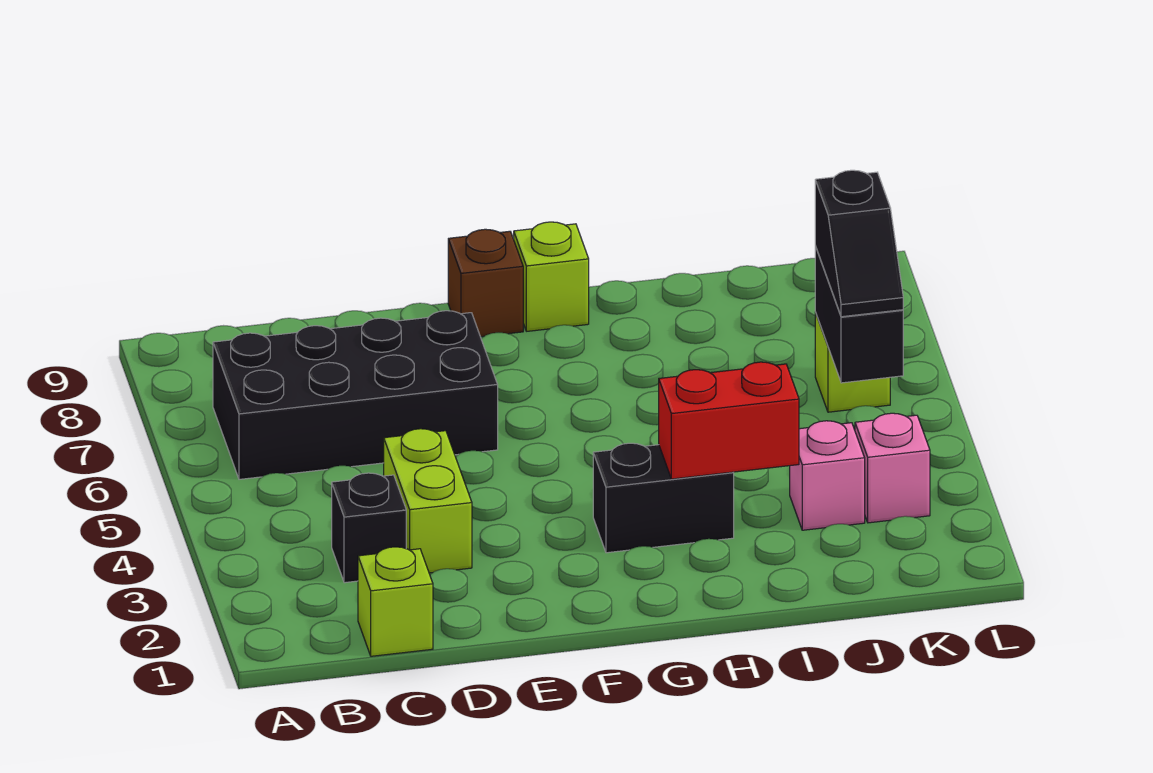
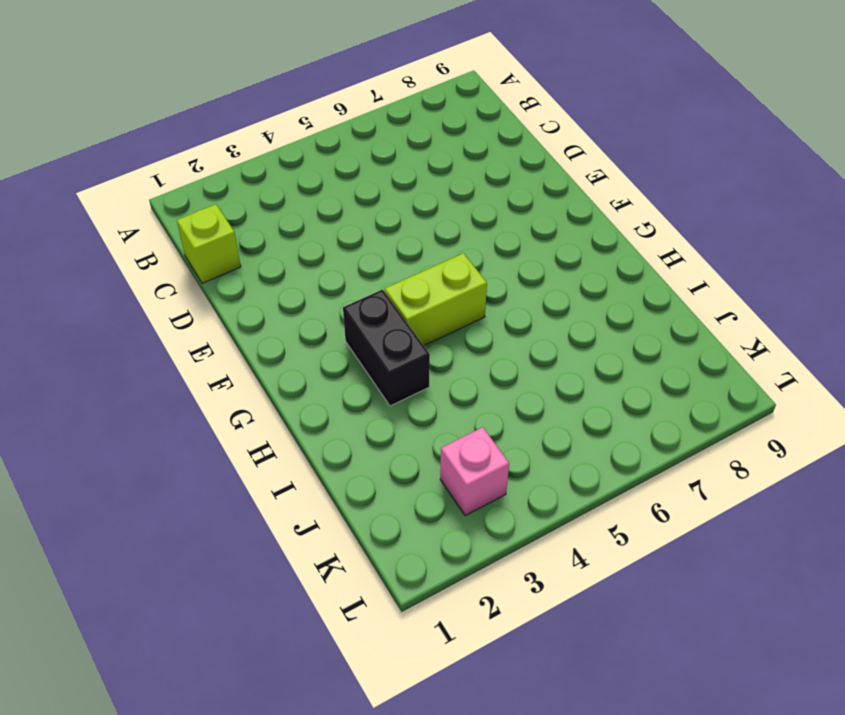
lime brick G4:G5 level 1 -> lime brick D3:D4 level 1
none -> black brick B6:E7 level 1
none -> black brick C3 level 1
none -> brown brick F9 level 1

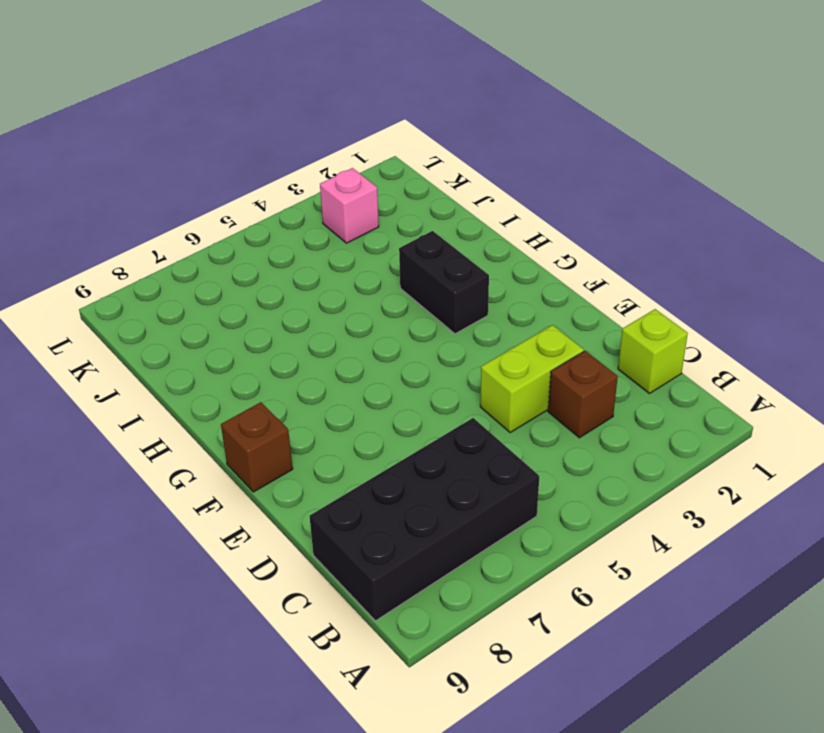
black brick B6:C9 level 1 -> black brick B6:E7 level 1
brown brick C3 level 1 -> black brick C3 level 1
none -> lime brick G9 level 1
none -> pink brick J3 level 1
none -> lime brick K6 level 1

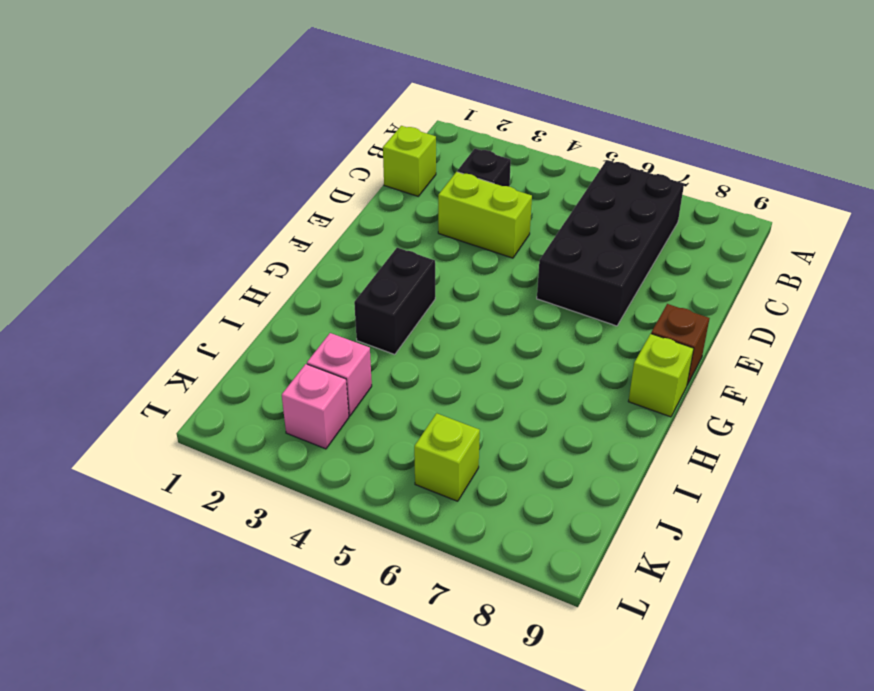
none -> red brick H3:I3 level 2
none -> black brick K5:K6 level 2
none -> black slope K5:K6 level 3 top 6

